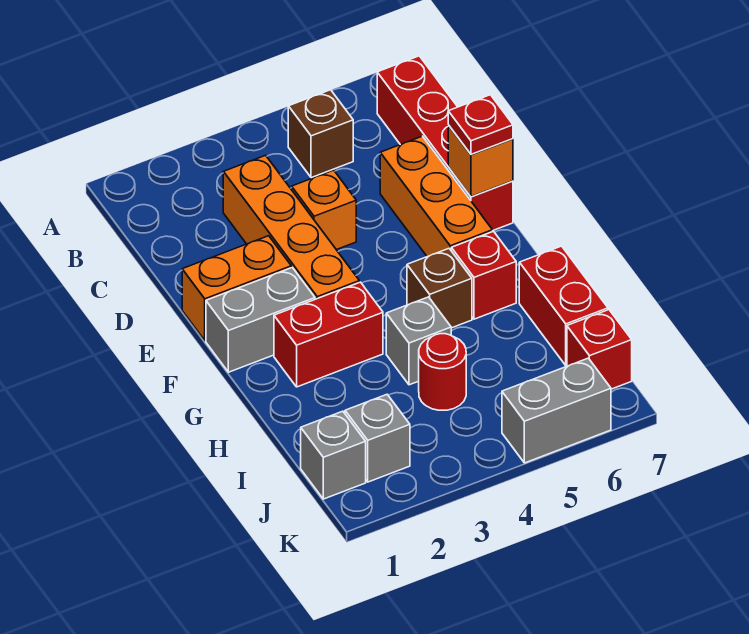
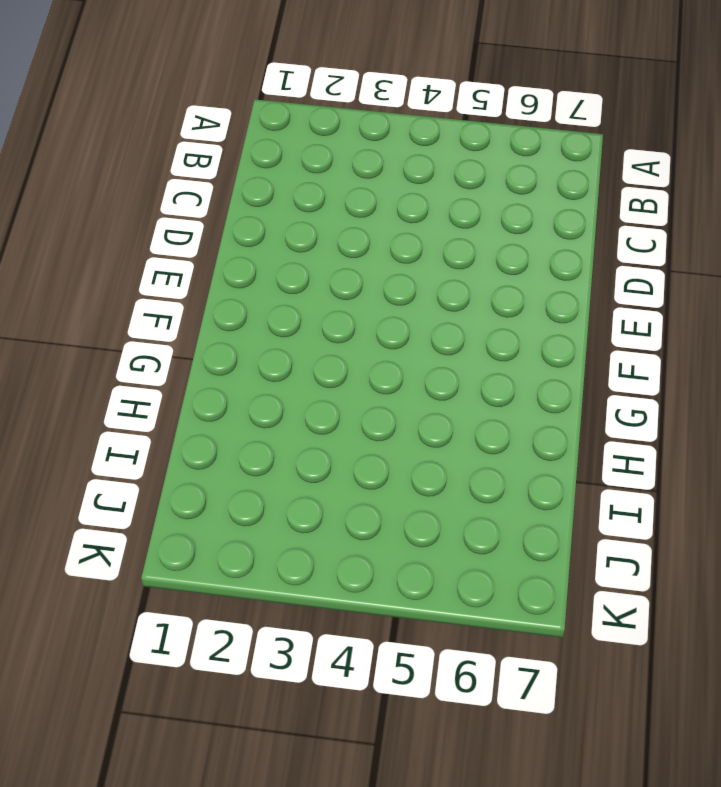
none -> brown brick B5 level 1
none -> red brick B7:E7 level 1
none -> orange brick C3:F3 level 1

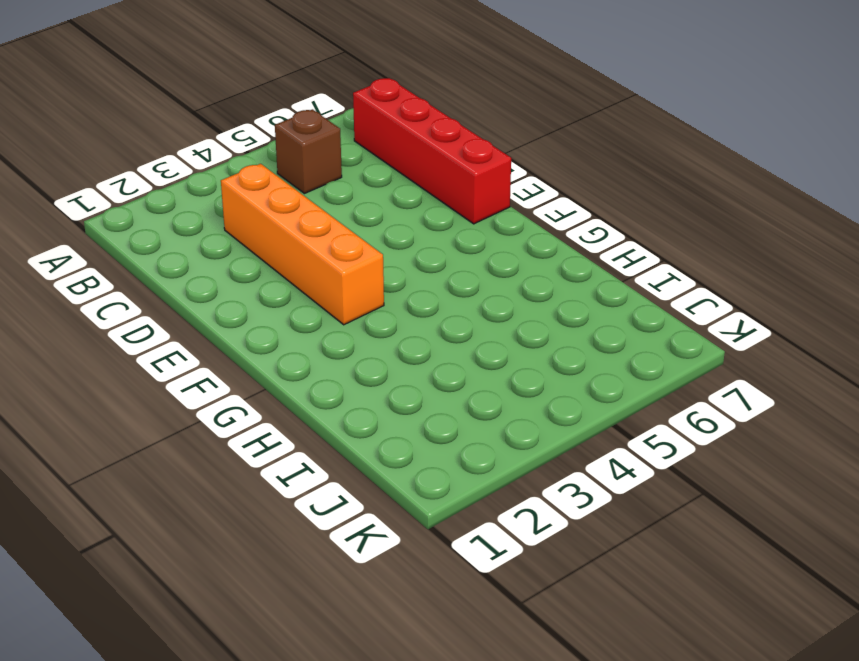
none -> orange brick D4 level 1
none -> orange brick D6:F6 level 1
none -> orange brick E1:E2 level 1

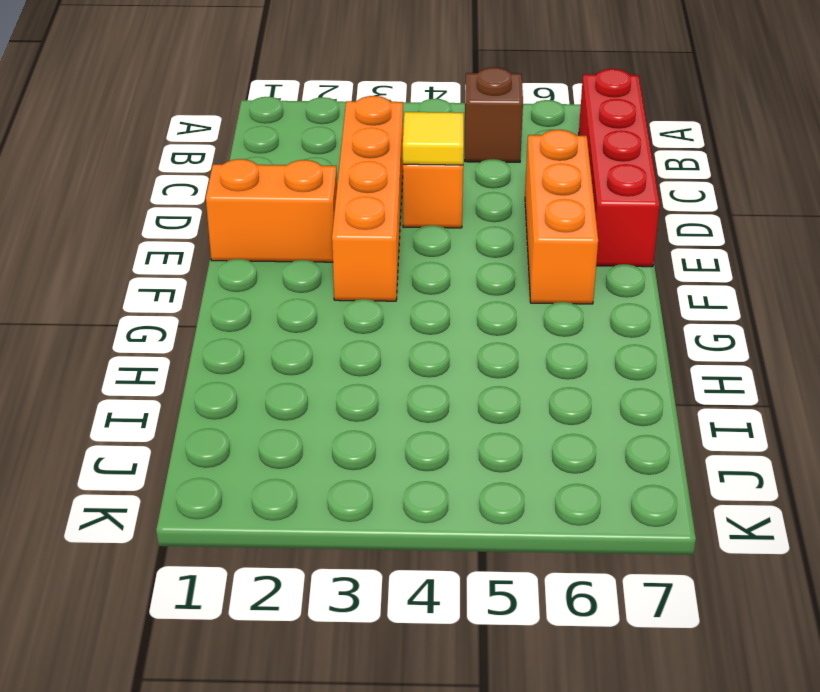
yellow tile D4 level 2 -> none
none -> grey brick F1:F2 level 1
none -> red brick G2:G3 level 1
none -> brown brick G5 level 1

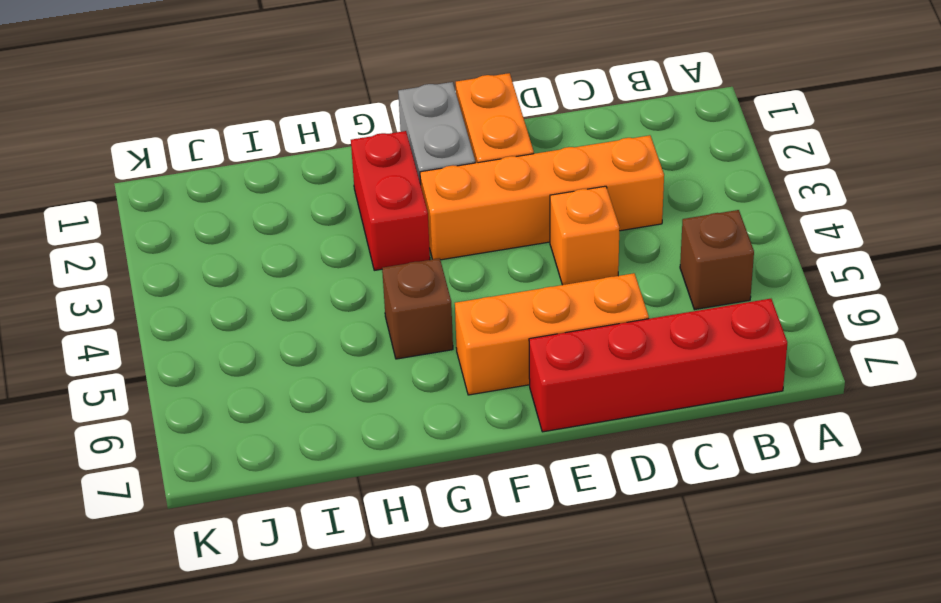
none -> red brick G6 level 1
none -> grey brick H4 level 1
none -> red brick H7:I7 level 1

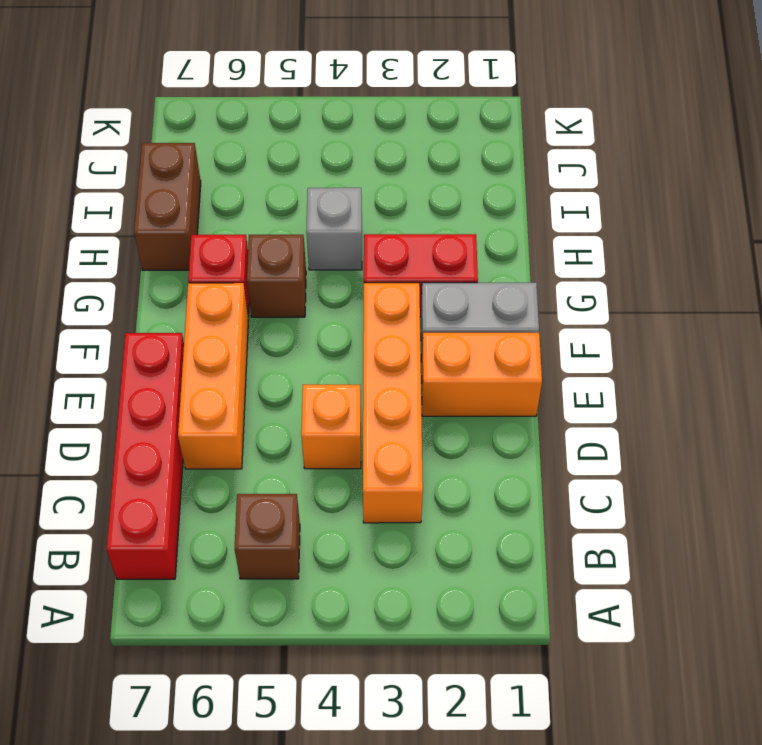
brown brick H7:I7 level 1 -> red brick H7:I7 level 1
none -> red round brick I4 level 1
none -> grey brick J1 level 1
none -> grey brick J2 level 1

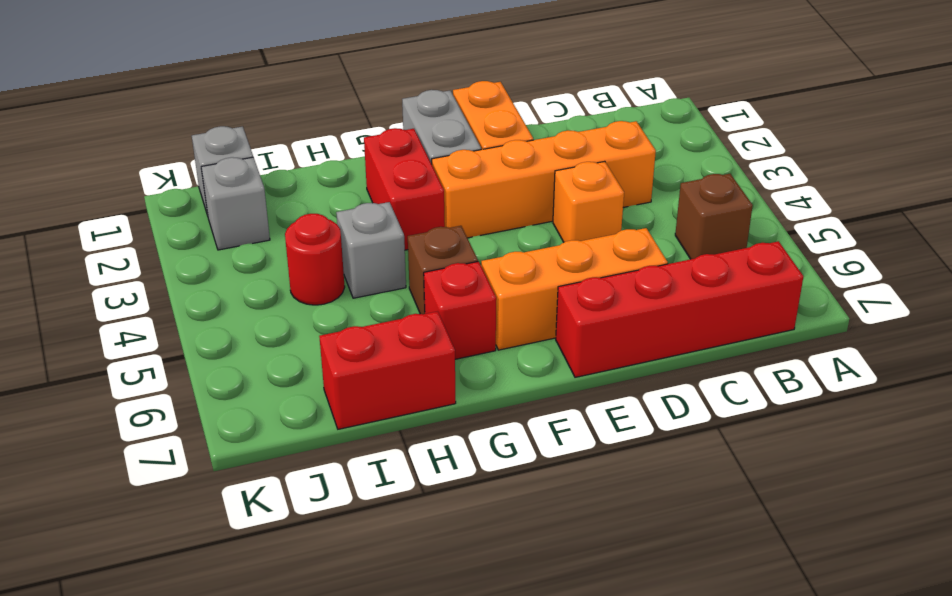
none -> red brick J7 level 1
none -> grey brick K5:K6 level 1
none -> orange brick E7 level 2

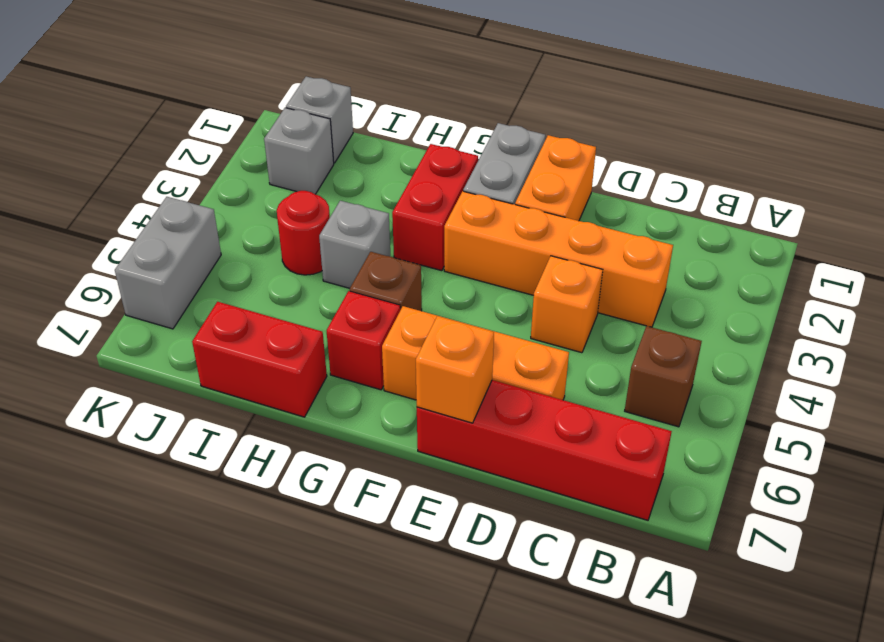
none -> red brick J7 level 1
none -> red plate E7 level 3

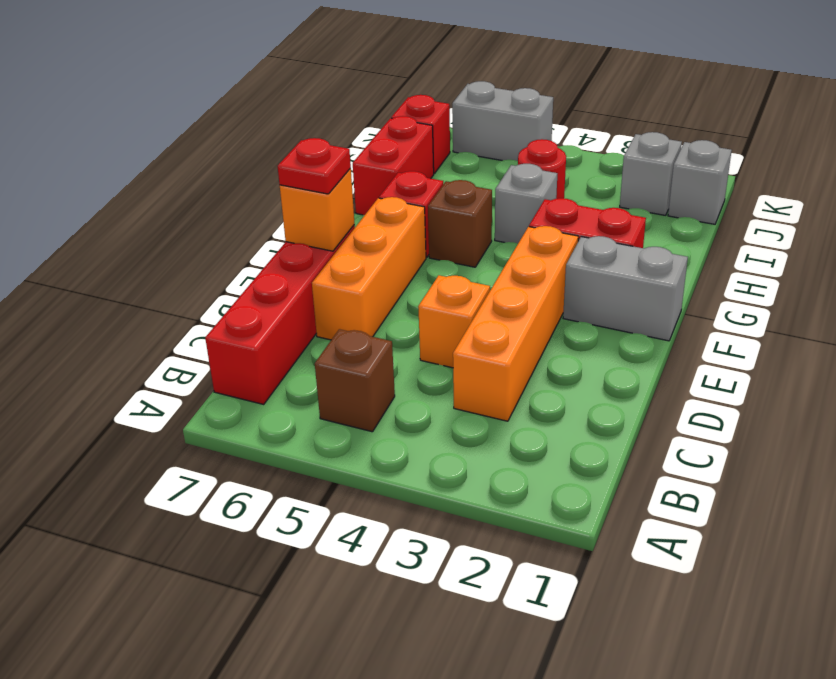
none -> orange brick E1:E2 level 1

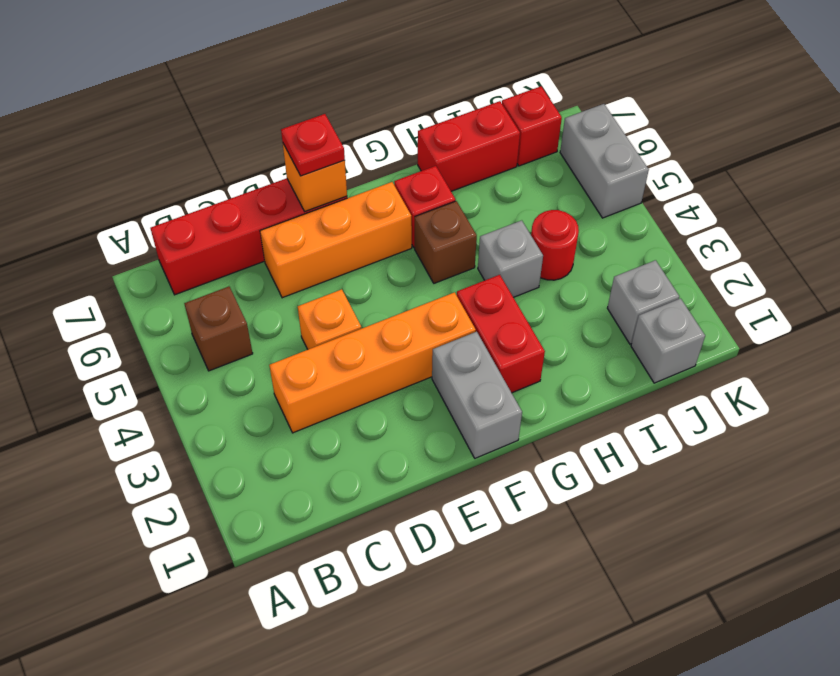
none -> orange brick E1:E2 level 1

